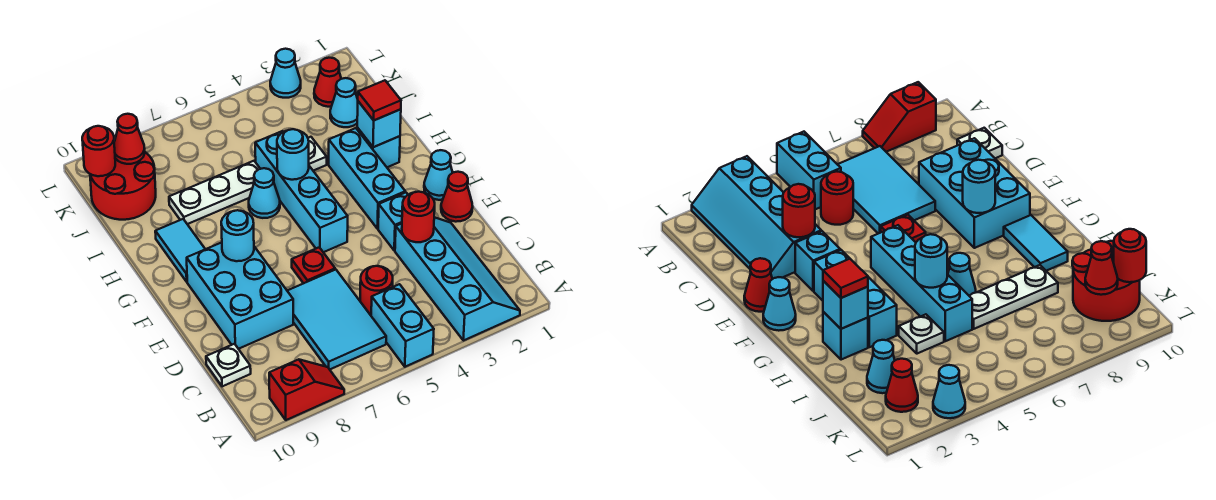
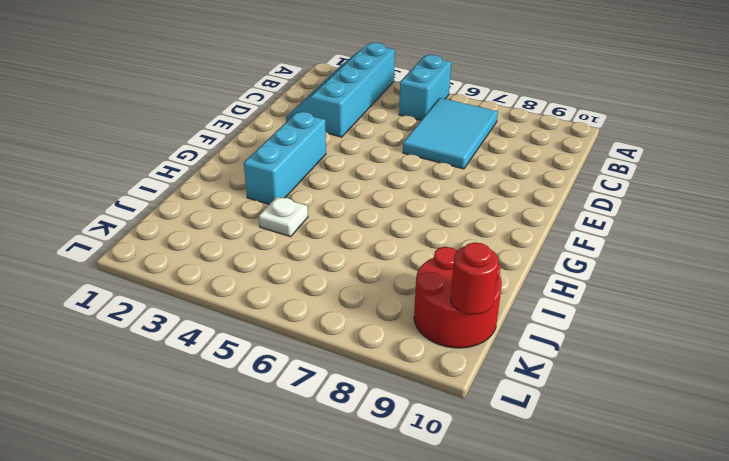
none -> red slope A8:A9 level 1 top 9
none -> red round brick C5 level 1
none -> white plate C10 level 1

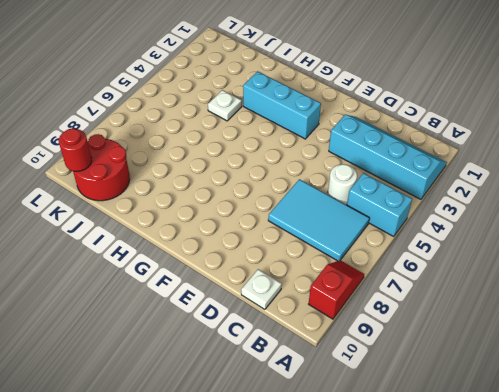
white round brick C5 level 1 -> red round brick C5 level 1
none -> cyan brick D8:F9 level 1
none -> red cone E1 level 1
none -> cyan brick E3 level 1

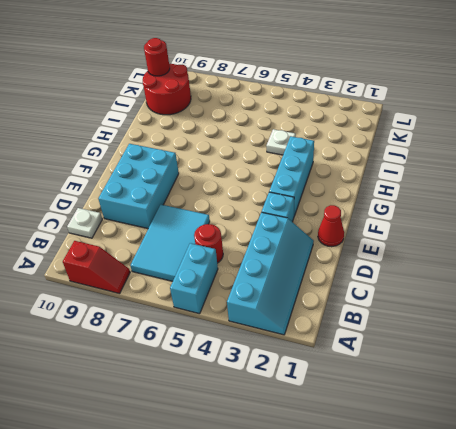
none -> red plate E6 level 1
none -> cyan cone F1 level 1
none -> cyan brick F5:I5 level 1

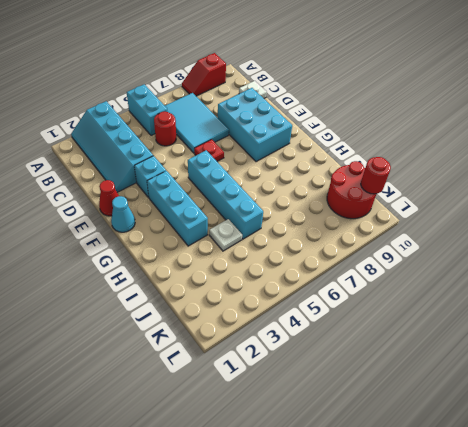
none -> cyan tile G9:H9 level 1
none -> cyan brick H2 level 1
none -> cyan cone H6 level 1

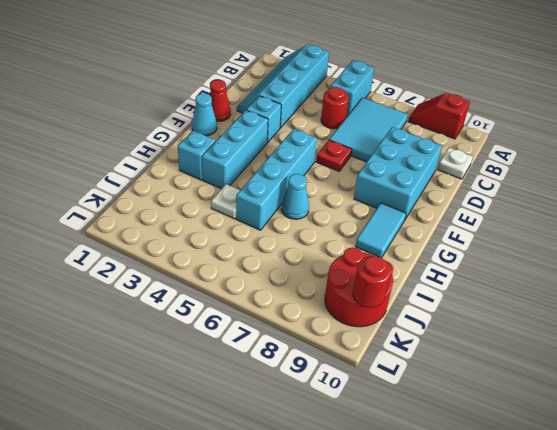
none -> white plate I6:I8 level 1
none -> cyan cone J2 level 1
none -> red cone K2 level 1

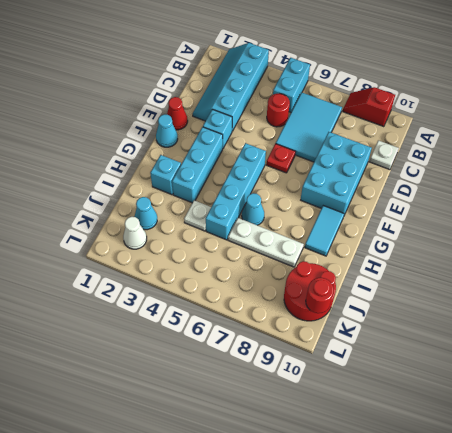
white cone K2 level 1 -> red cone K2 level 1
none -> cyan cone L3 level 1
none -> red round brick D3 level 2
none -> cyan round brick F8 level 2

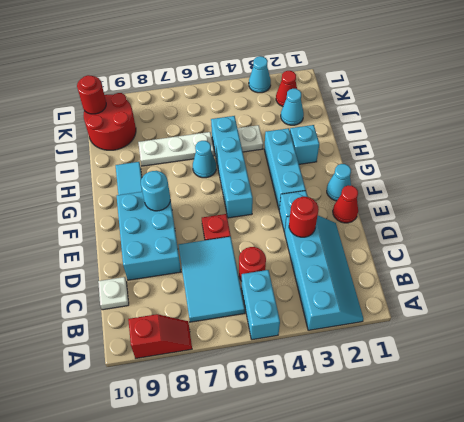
none -> cyan brick H2 level 2
none -> cyan round brick H5 level 2
none -> red cone K9 level 2

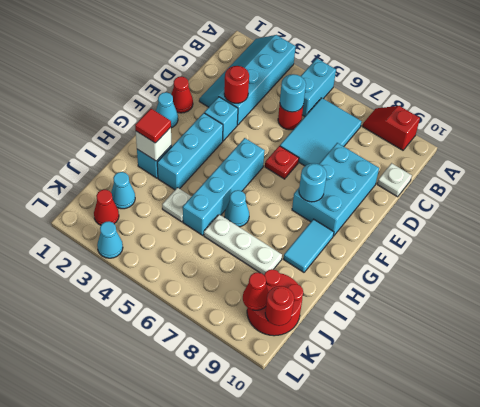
cyan round brick C5 level 2 -> cyan round brick H5 level 2
white brick H2 level 2 -> cyan brick H2 level 2

